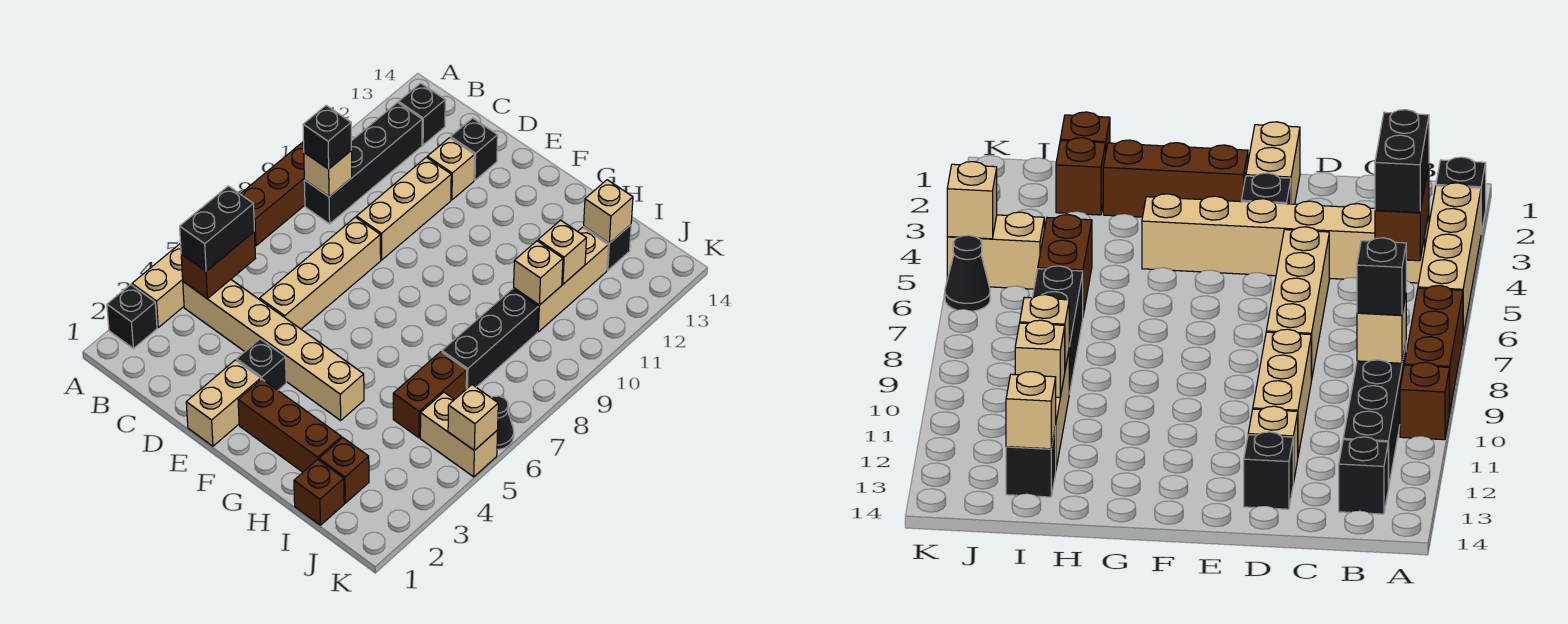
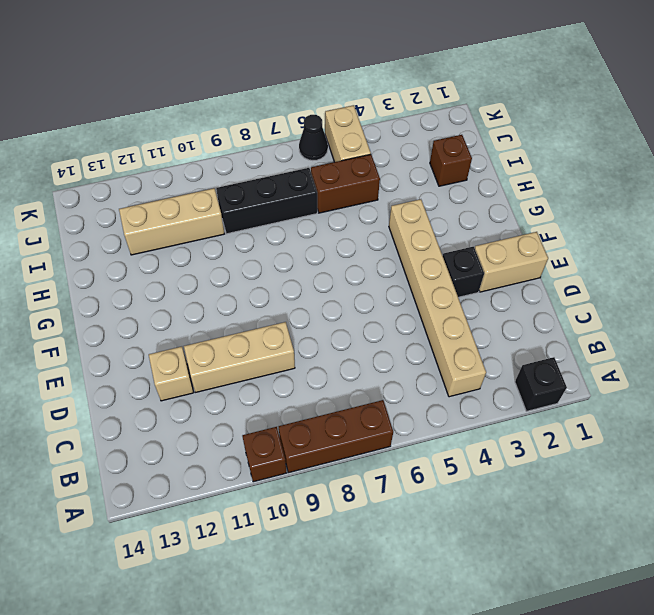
none -> tan brick A3:A6 level 1
none -> black brick B9:B12 level 1
none -> black brick B13 level 1
none -> tan brick D5:D8 level 1

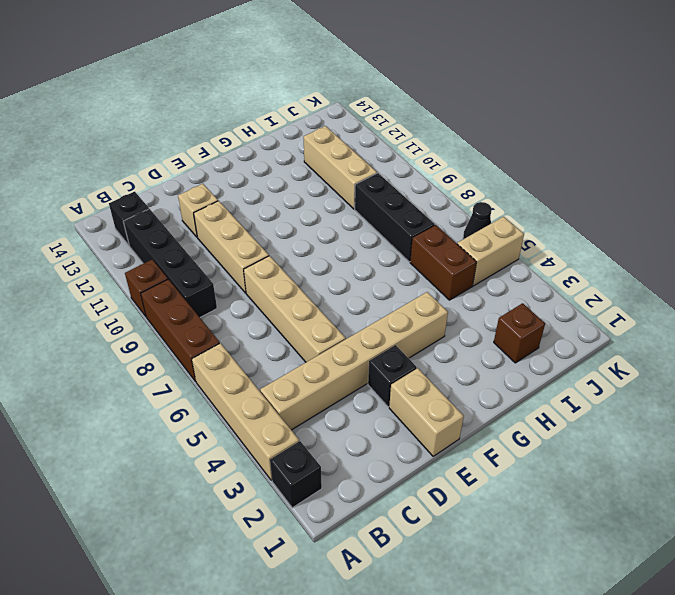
none -> black brick D13 level 1
none -> brown brick F2:H2 level 1
none -> brown brick I1 level 1
none -> black brick I13 level 1

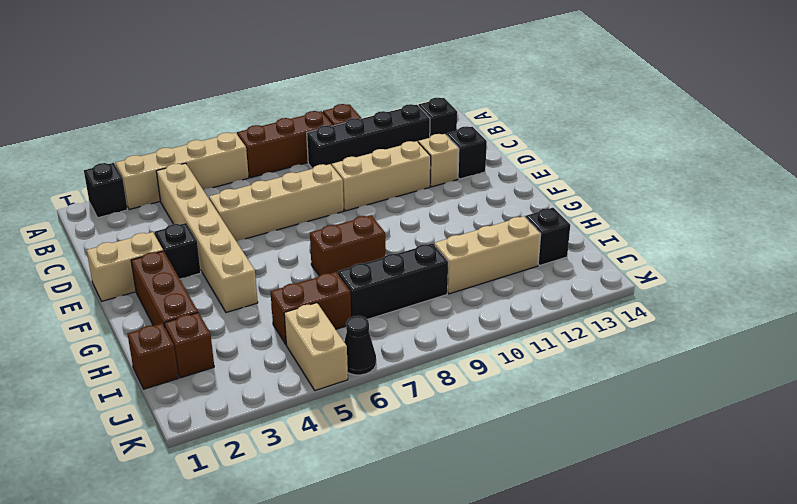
brown brick G7:G8 level 1 -> brown brick B4:B5 level 2
none -> tan brick B9 level 2
none -> tan brick I10 level 2
none -> tan brick I11 level 2
none -> tan brick I13 level 2

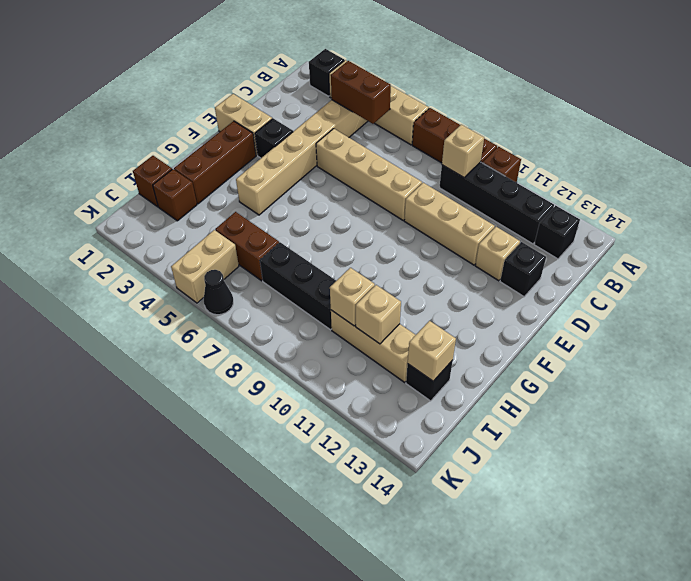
none -> tan brick K5 level 2
none -> black brick B4:B5 level 3
none -> black brick B9 level 3

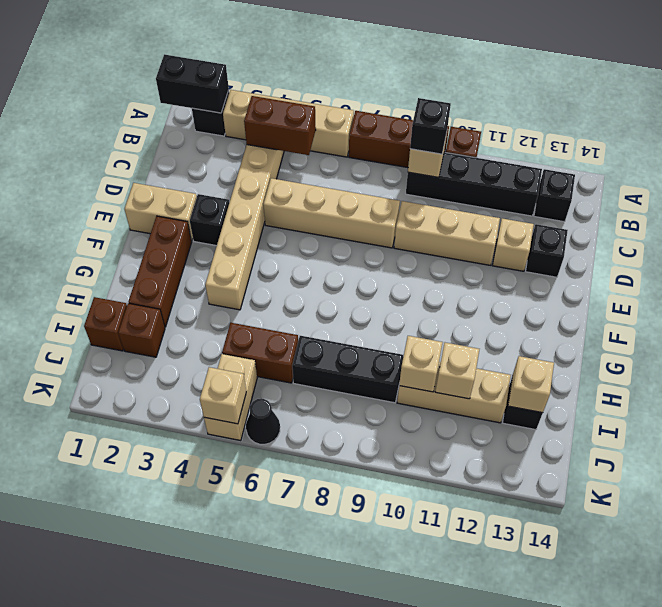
black brick A1:A2 level 2 -> black brick B4:B5 level 3

